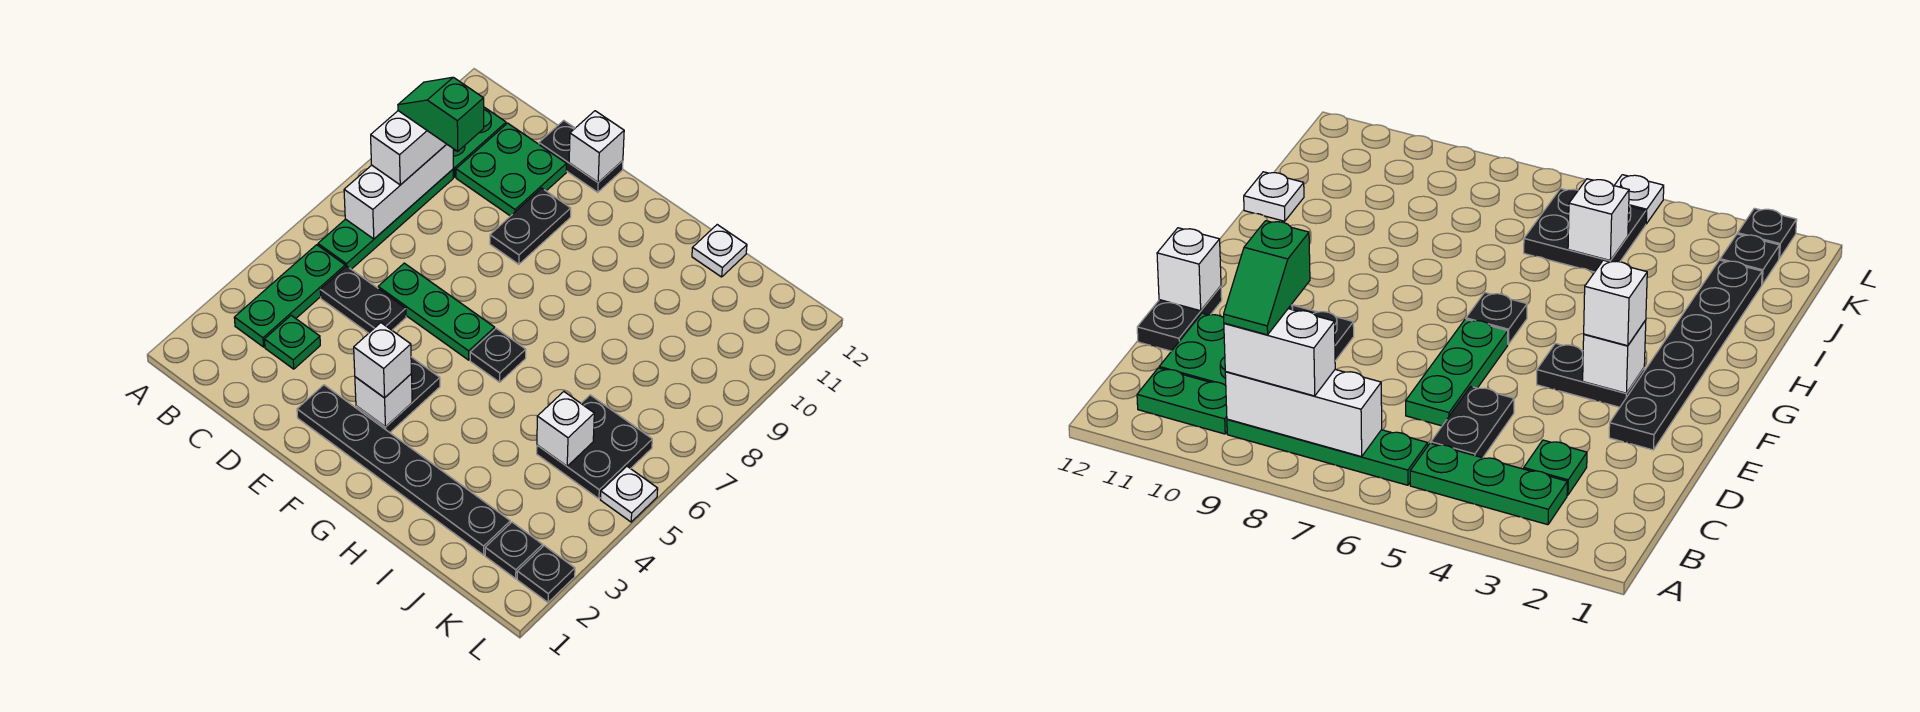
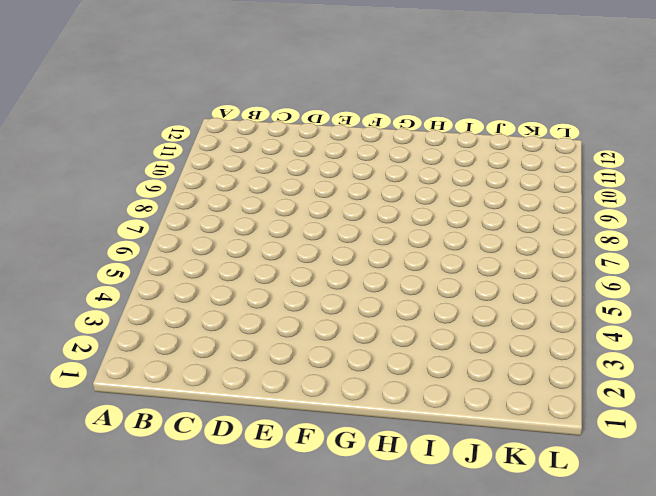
none -> green plate B3:B5 level 1
none -> green plate B6:B9 level 1
none -> green plate B10:B11 level 1

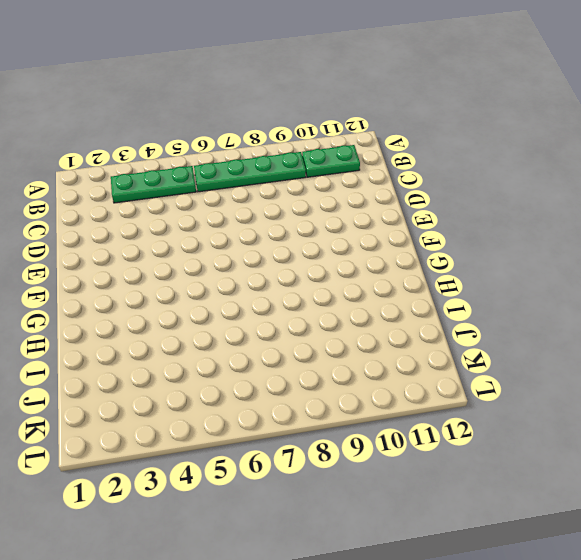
none -> green plate C3 level 1
none -> black plate C5:D5 level 1
none -> green plate C10:D11 level 1

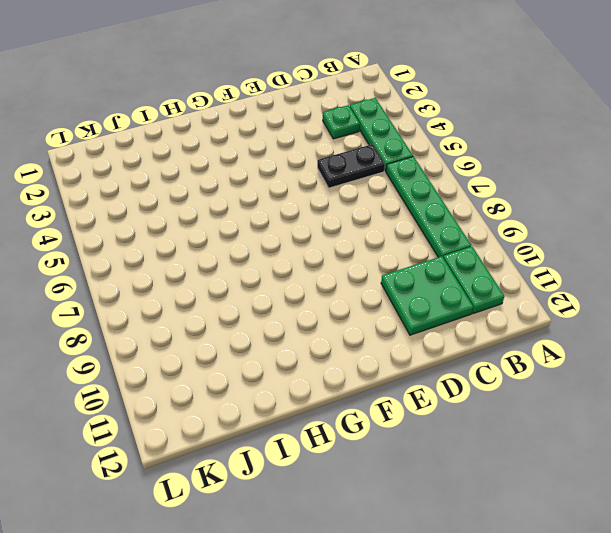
none -> green plate D6:F6 level 1
none -> black plate D12:E12 level 1
none -> black plate E2:J2 level 1

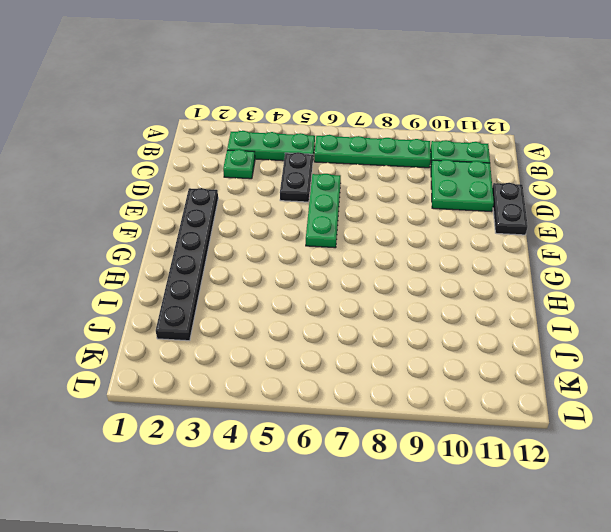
none -> black plate E9:E10 level 1
none -> black plate F3:F4 level 1
none -> black plate G6 level 1

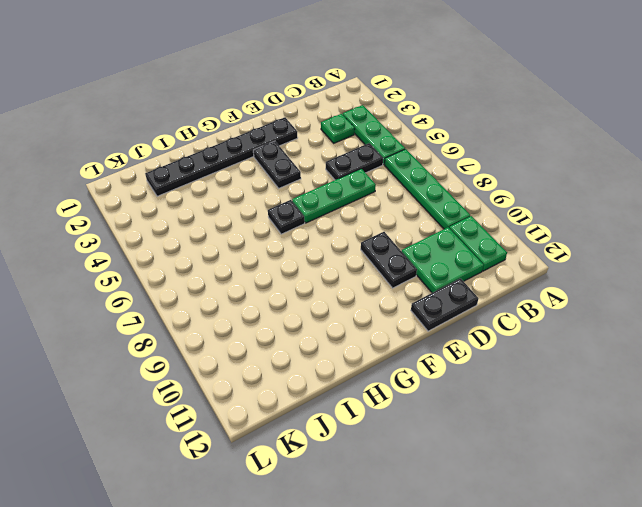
none -> white plate I12 level 1
none -> black plate J5:K6 level 1
none -> black plate K2 level 1

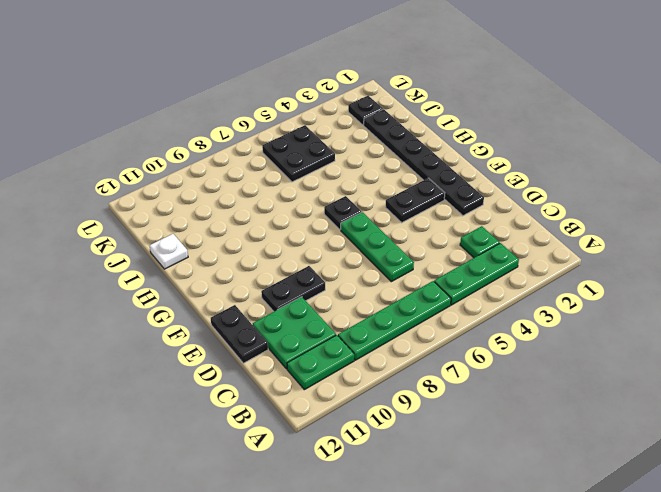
none -> black plate C5:D5 level 1
none -> black plate L2 level 1
none -> white plate L5 level 1

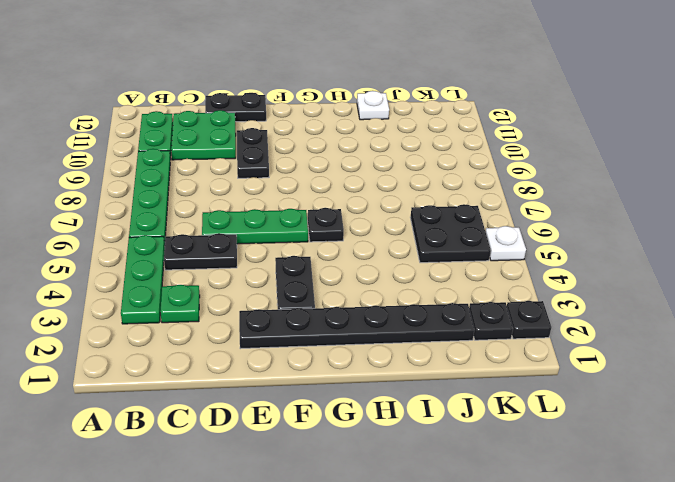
none -> white brick B7:B9 level 2
none -> white brick E12 level 2
none -> white brick F3 level 2

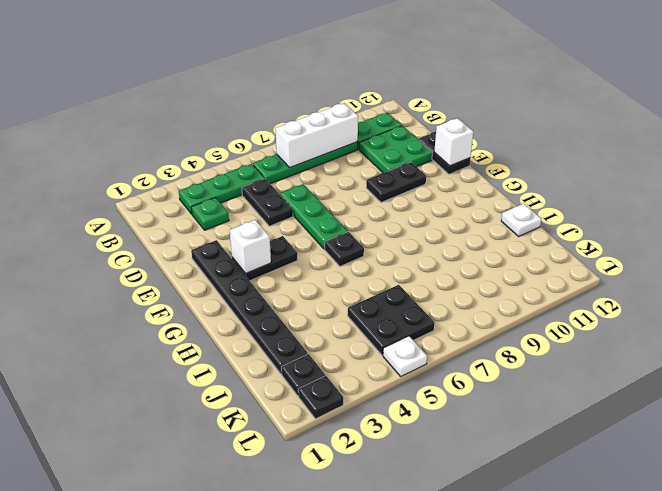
none -> white brick J5 level 2
none -> white brick B8:B9 level 3
none -> white brick F3 level 3

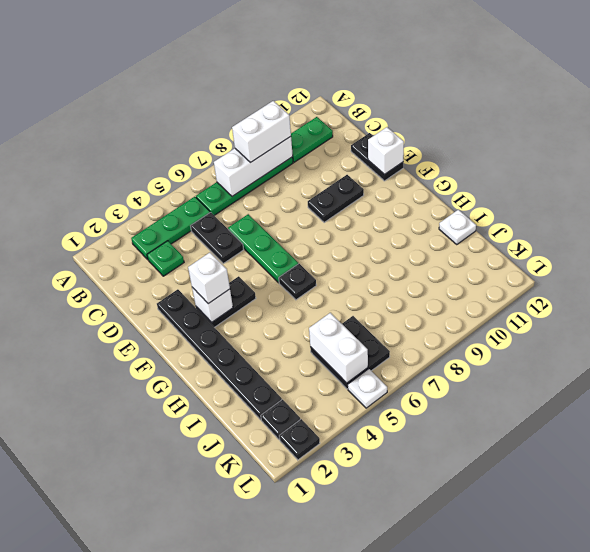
white brick J5:K5 level 2 -> white brick J5 level 2
none -> green plate C10:D11 level 1
none -> green slope B9:C9 level 4 top C

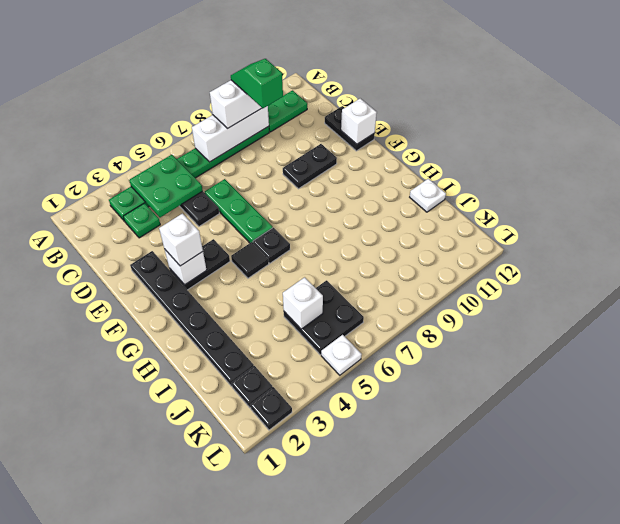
green plate B4:C5 level 2 -> green plate C10:D11 level 1
black tile G5 level 1 -> none

